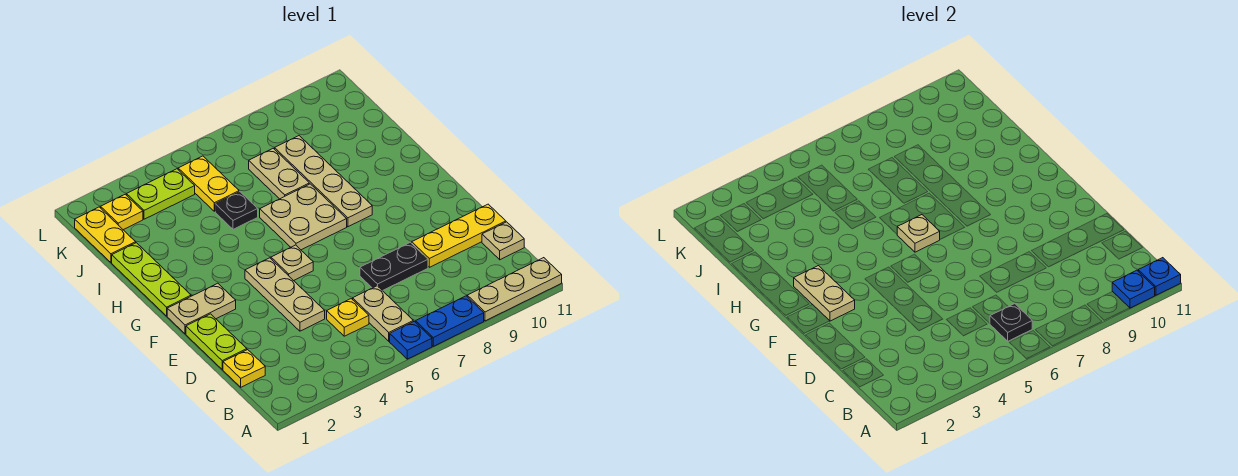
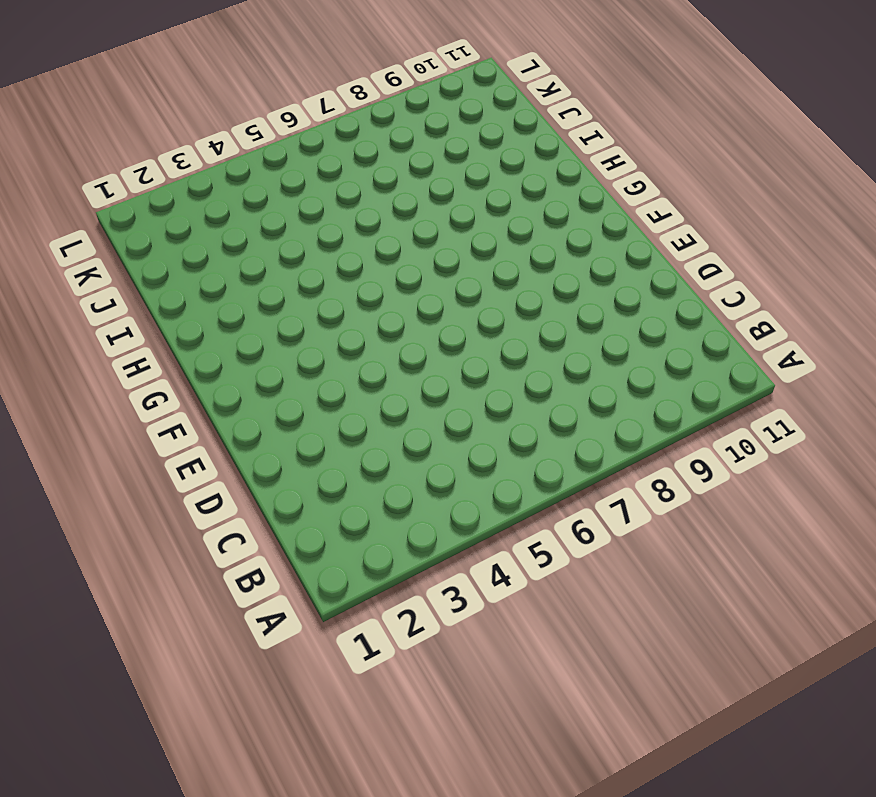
none -> blue plate A6 level 1
none -> blue plate A7:A8 level 1
none -> tan plate A9:A11 level 1

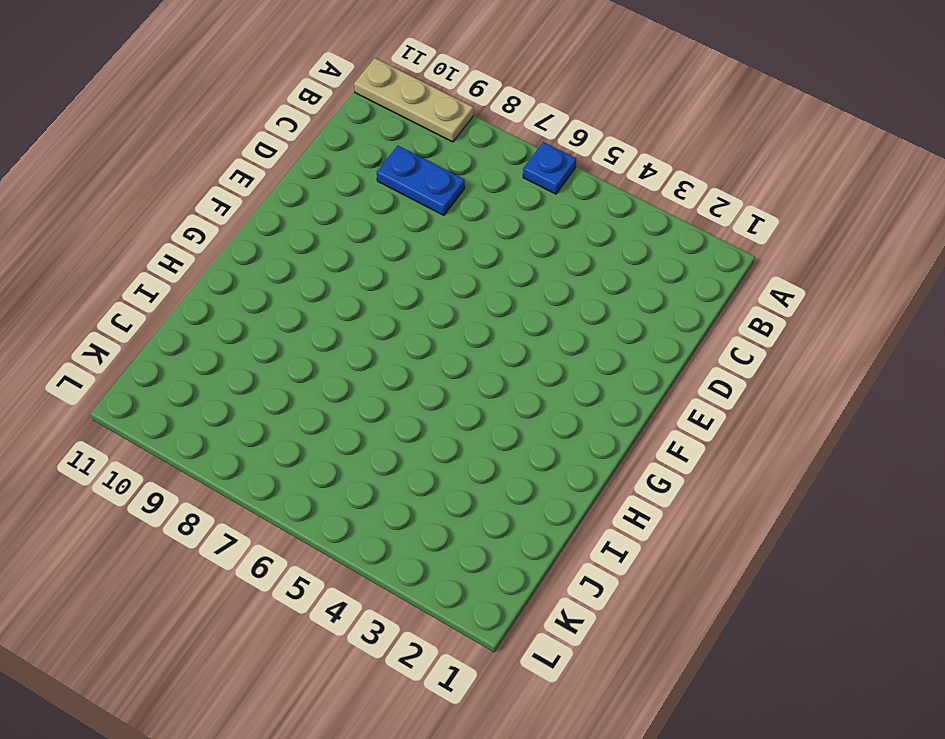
blue plate C8:C9 level 1 -> blue plate A7:A8 level 1
none -> tan plate B6:C6 level 1
none -> yellow plate C1 level 1
none -> yellow plate C5 level 1

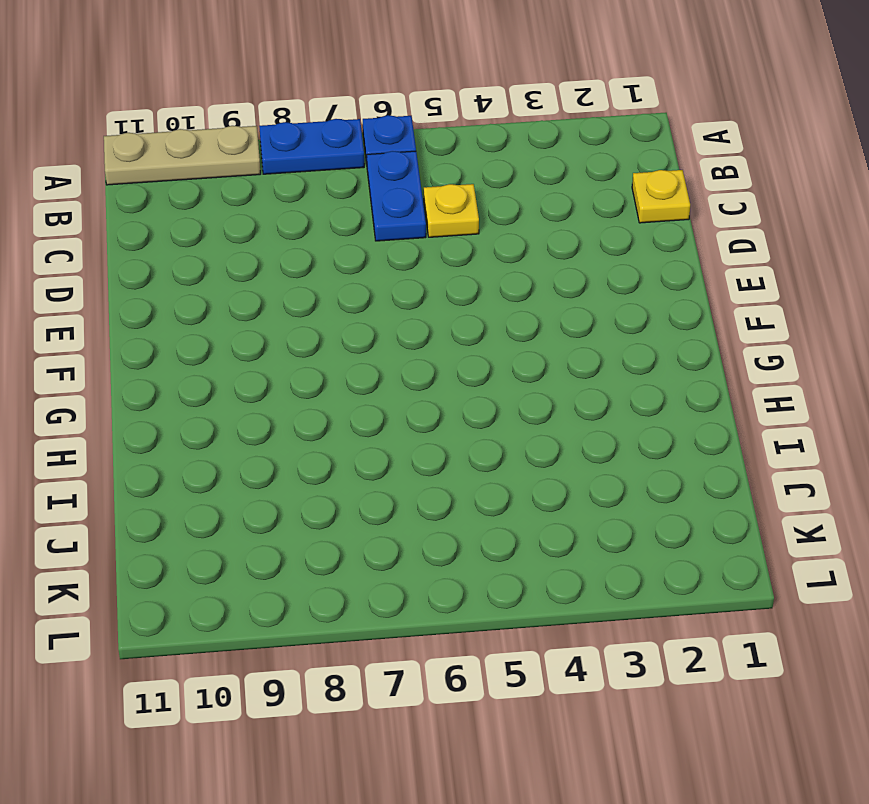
blue plate B6:C6 level 1 -> tan plate B6:C6 level 1
none -> tan plate C11 level 1
none -> lime plate D1:E1 level 1
none -> tan plate D4:F4 level 1

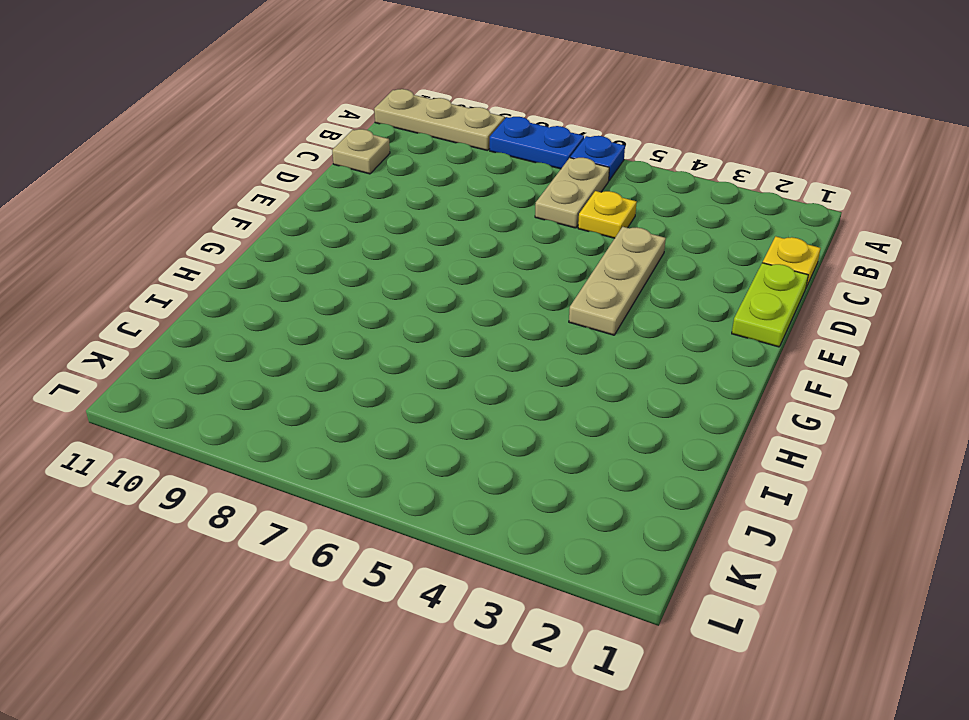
none -> black plate D7:D8 level 1
none -> yellow plate D9:D11 level 1
none -> tan plate F1:F2 level 1

